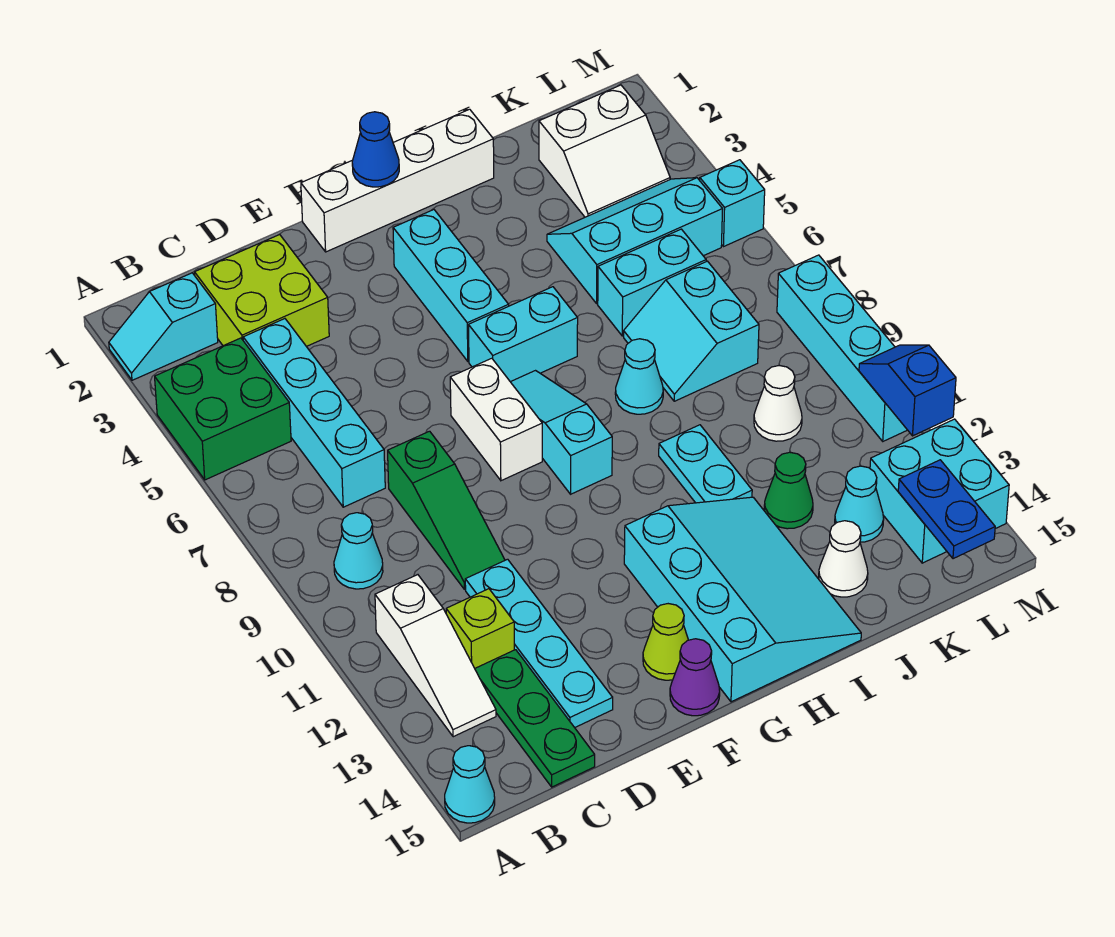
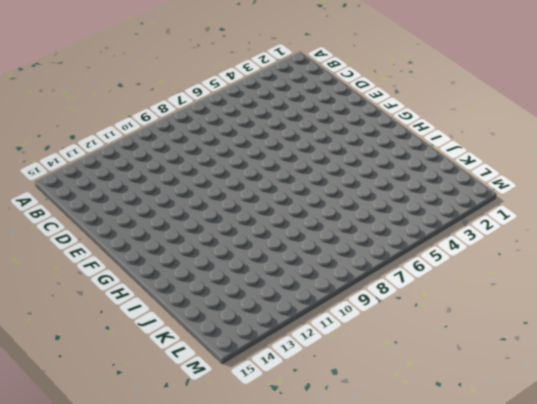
none -> cyan slope A2:B2 level 1 top B
none -> green brick A4:B5 level 1
none -> cyan cone A15 level 1
none -> cyan cone B9 level 1

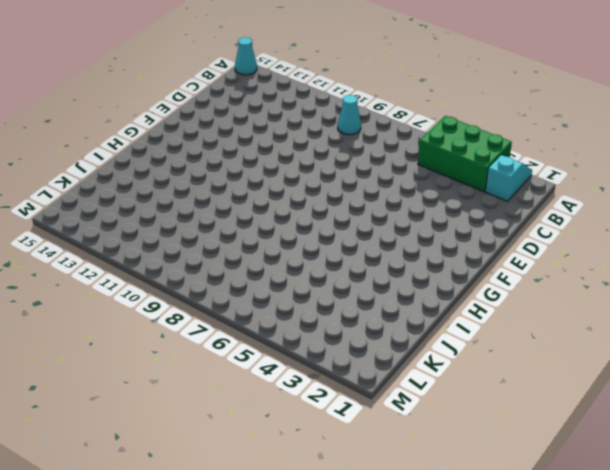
green brick A3:B5 level 1 -> green brick A4:B5 level 1
none -> white slope B11:B13 level 1 top 11
none -> lime brick C2:D3 level 1
none -> cyan brick C4:C7 level 1
none -> lime brick C12 level 1

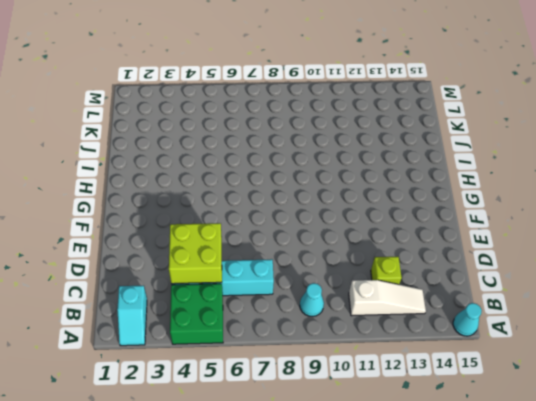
lime brick C4:D5 level 2 -> lime brick C2:D3 level 1
none -> green plate C13:C15 level 1
none -> green slope D8:D10 level 1 top 8
none -> cyan plate D11:D14 level 1
none -> white brick F1:I1 level 1

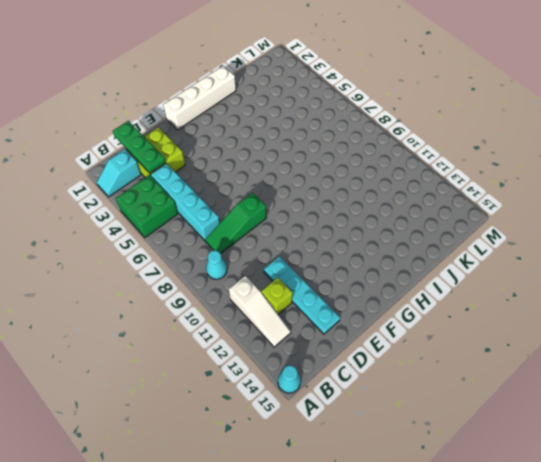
green plate C1:C3 level 2 -> green plate C13:C15 level 1
green slope C8:E8 level 1 top E -> green slope D8:D10 level 1 top 8
none -> white brick F7:F8 level 1
none -> lime cone F14 level 1
none -> purple cone F15 level 1
none -> cyan brick G3:G5 level 1

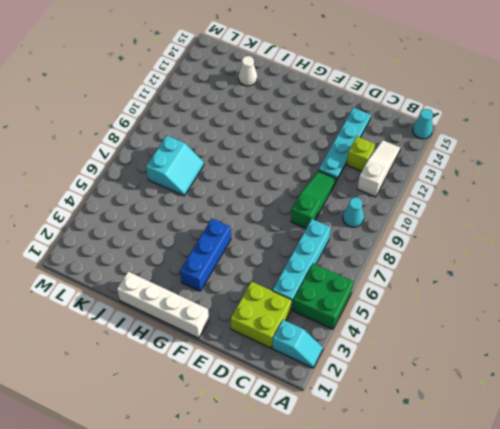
blue brick G3:G5 level 1 -> cyan brick G3:G5 level 1
none -> green plate C13:C15 level 1
none -> white brick F7:F8 level 1
none -> lime cone F14 level 1
none -> purple cone F15 level 1

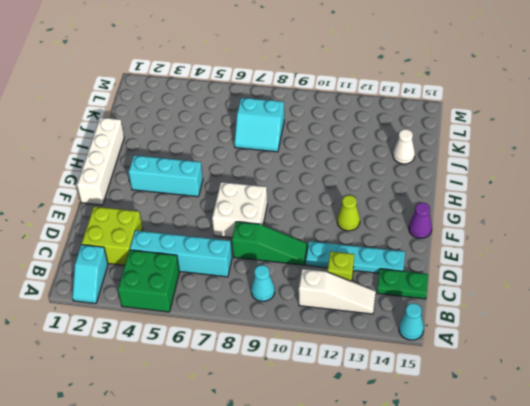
green plate C14:C15 level 1 -> green plate C13:C15 level 1
white brick E7:F8 level 1 -> white brick F7:F8 level 1
lime cone F12 level 1 -> lime cone F14 level 1
none -> cyan brick G6:H6 level 1
none -> cyan slope G7:G9 level 1 top 9
none -> cyan slope G12:I15 level 1 top G
none -> cyan cone I8 level 1

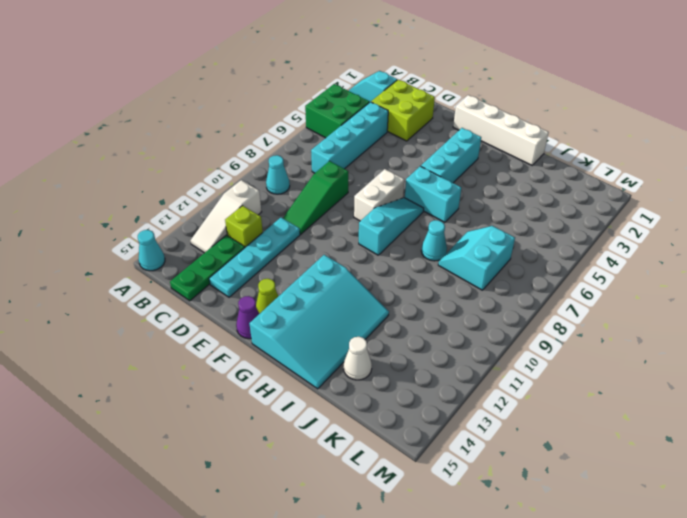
none -> cyan plate I10:I11 level 1
none -> cyan slope J4:L5 level 1 top 5
none -> cyan brick J6:K6 level 1
none -> green cone J12 level 1

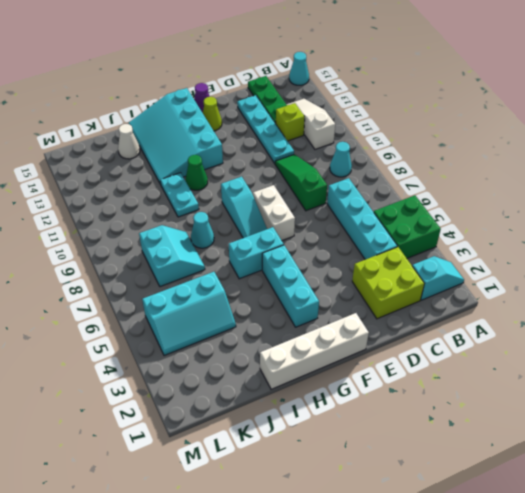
green cone H11 level 1 -> green cone J12 level 1
none -> cyan brick J6:K6 level 1
none -> white slope K2:L3 level 1 top 2
none -> white cone K10 level 1
none -> cyan cone K13 level 1

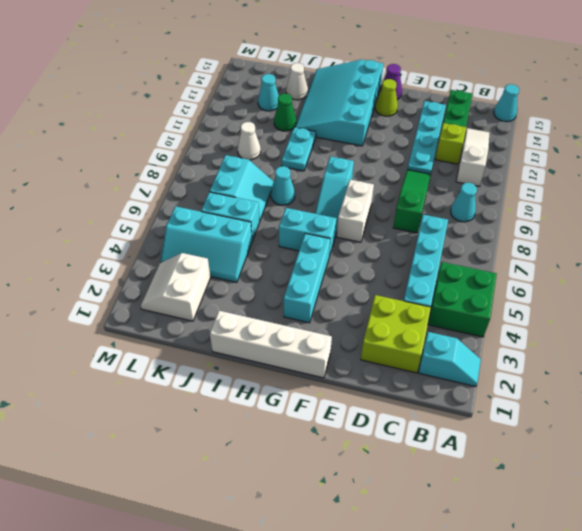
white slope K2:L3 level 1 top K -> white slope K2:L3 level 1 top 2
none -> cyan brick L13:M14 level 1
none -> cyan brick M5 level 1
none -> cyan brick M8:M11 level 1
none -> blue cone G1 level 2

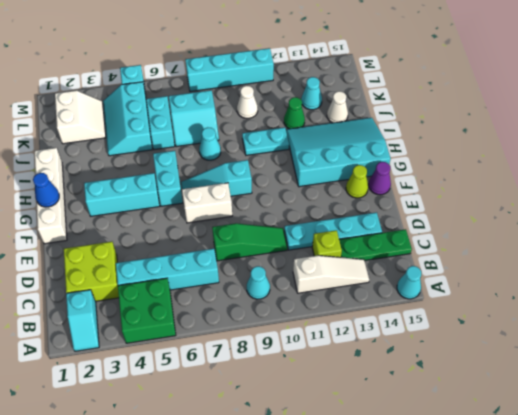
none -> cyan brick L13:M14 level 1
none -> blue plate L14:L15 level 2
none -> blue slope M11:M12 level 2 top 12

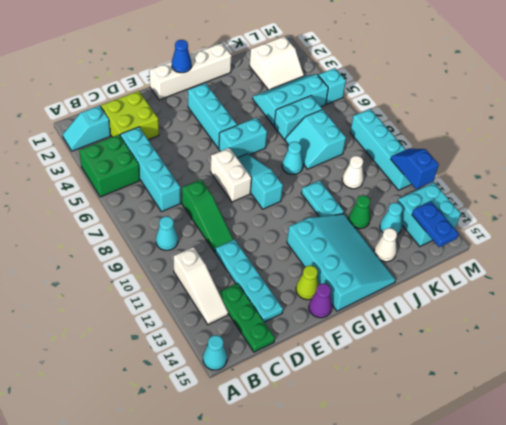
none -> lime brick C12 level 1

